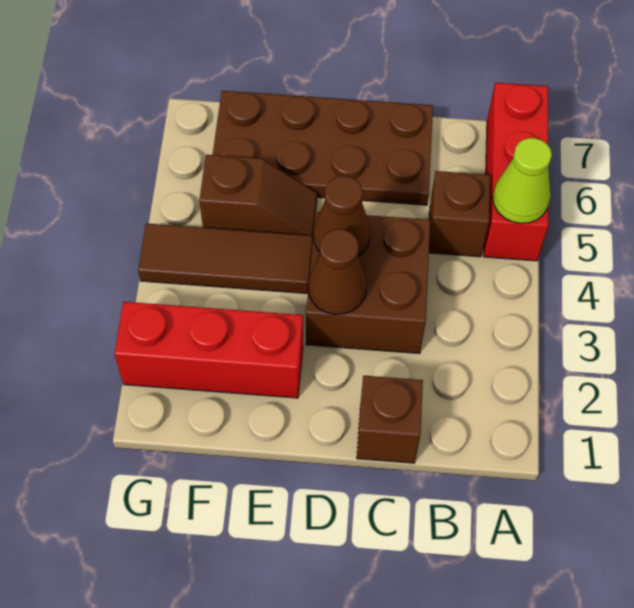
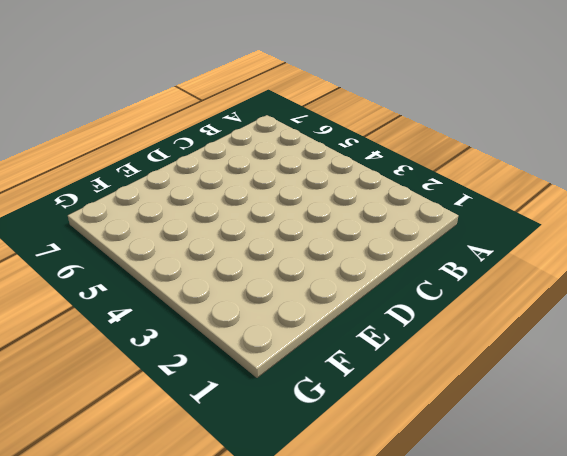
none -> red brick A5:A7 level 1
none -> brown brick B5 level 1

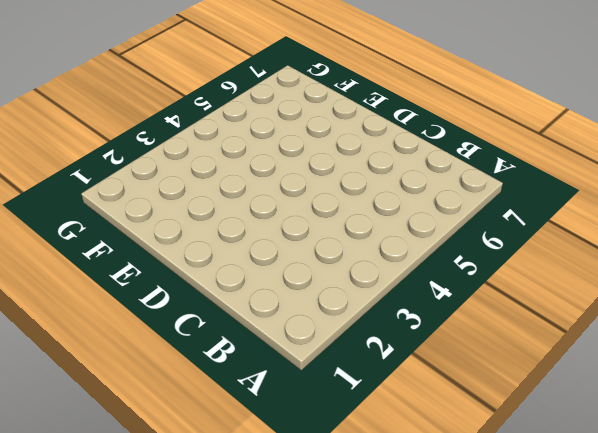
none -> red brick A5:A7 level 1
none -> brown brick B5 level 1

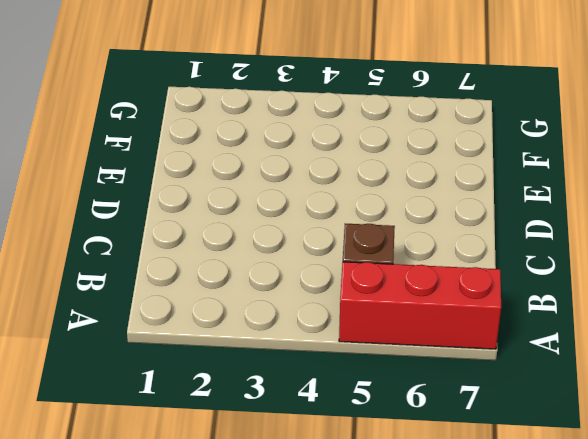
none -> brown brick C1 level 1
none -> brown brick C3:D4 level 1

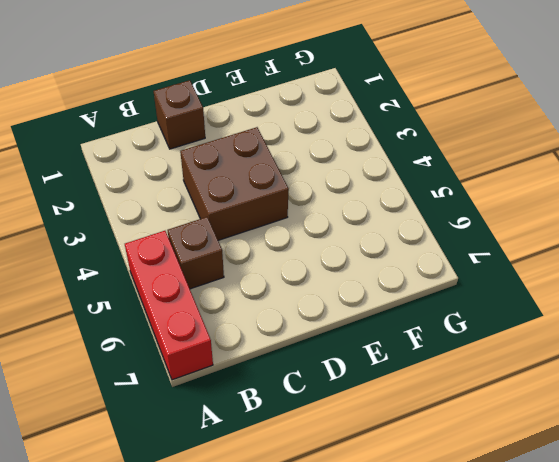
none -> brown plate C6:F7 level 1
none -> red brick E2:G2 level 1

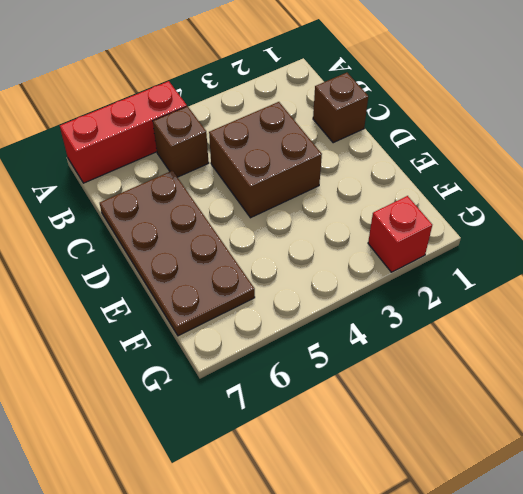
red brick G2 level 1 -> red brick E2:G2 level 1
none -> brown tile E4:G4 level 1
none -> brown slope E5:F5 level 1 top F

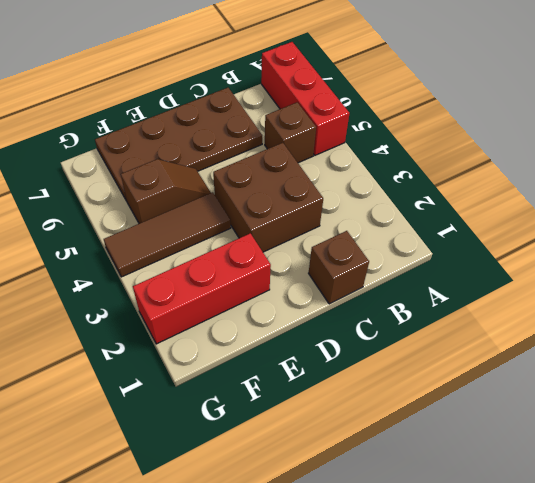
none -> lime cone A5 level 2
none -> brown cone D3 level 2

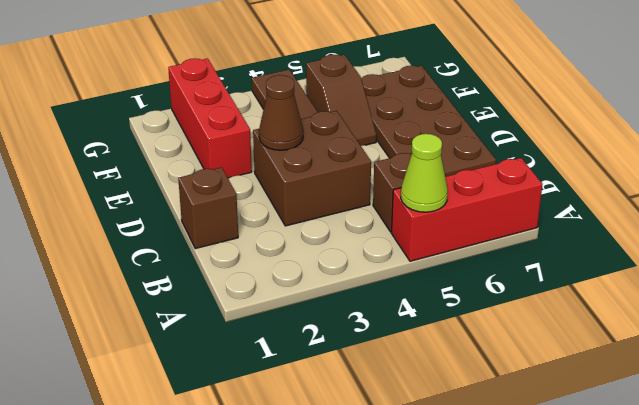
none -> brown cone D4 level 2

